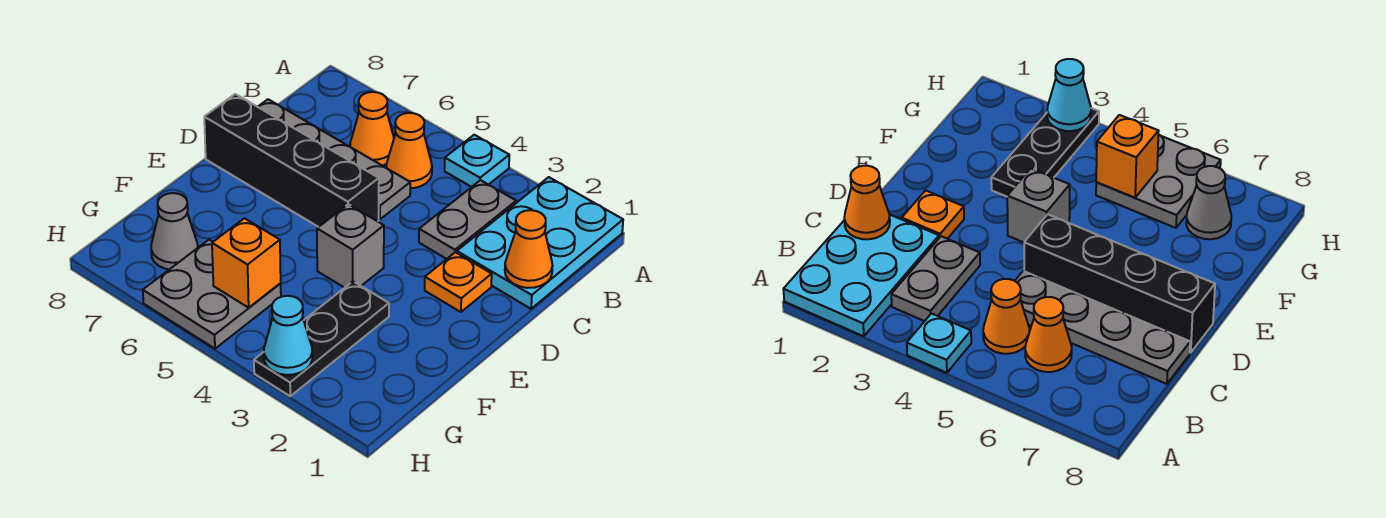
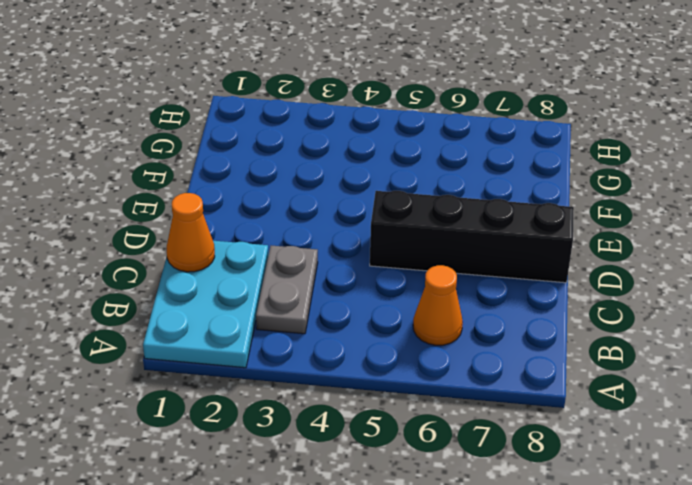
none -> cyan plate A4 level 1
none -> orange cone B5 level 1
none -> grey plate C5:C8 level 1

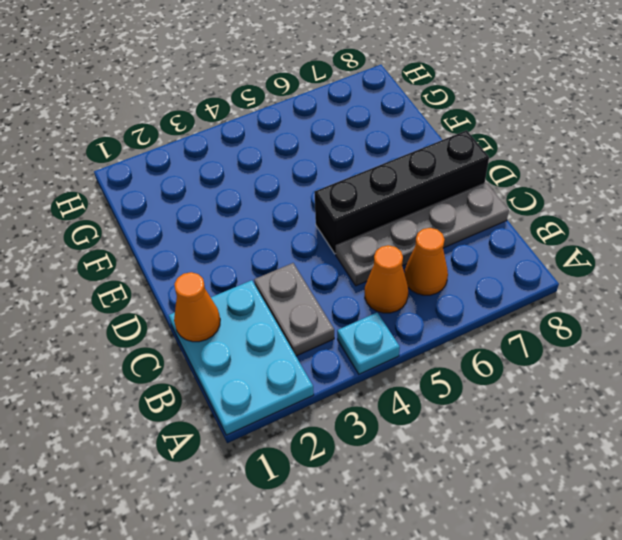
none -> orange plate D2 level 1
none -> grey brick E4 level 1
none -> black plate F3:H3 level 1

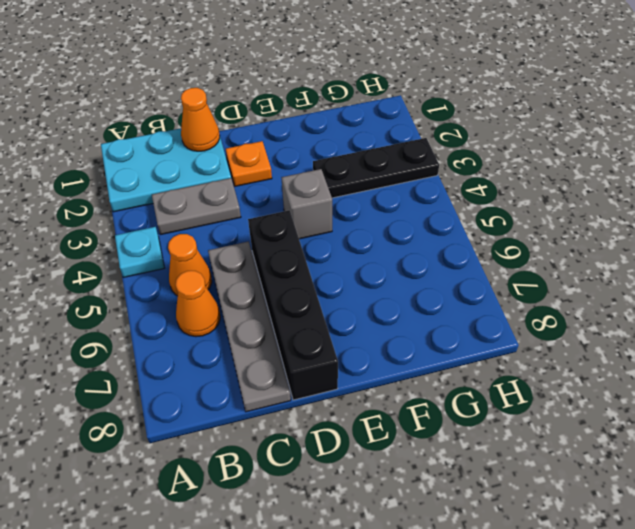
none -> grey plate G5:H6 level 1
none -> grey cone G7 level 1
none -> orange brick G5 level 2

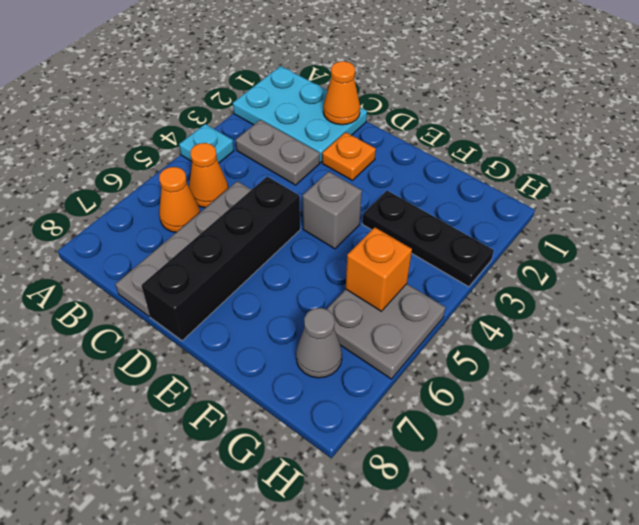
none -> cyan cone H3 level 2

